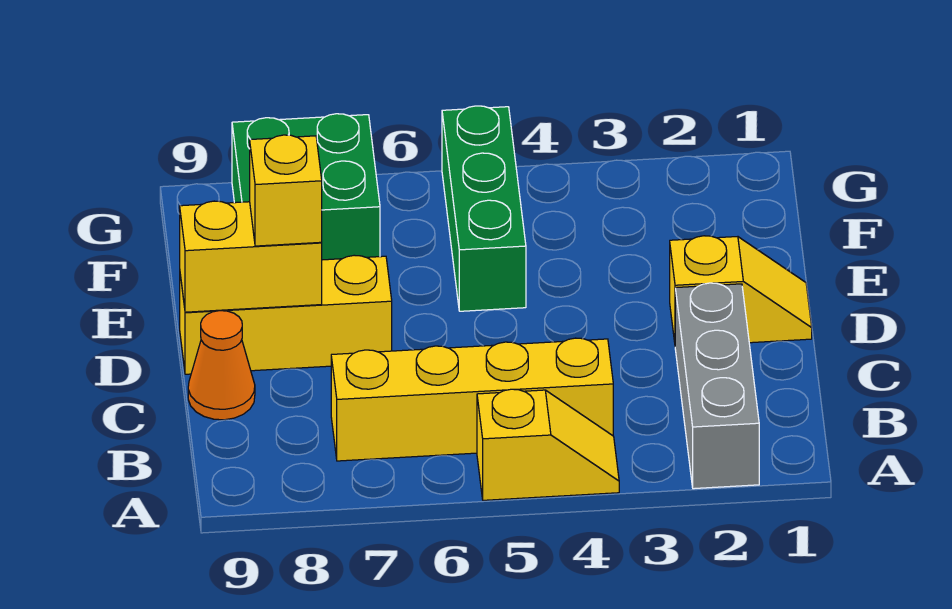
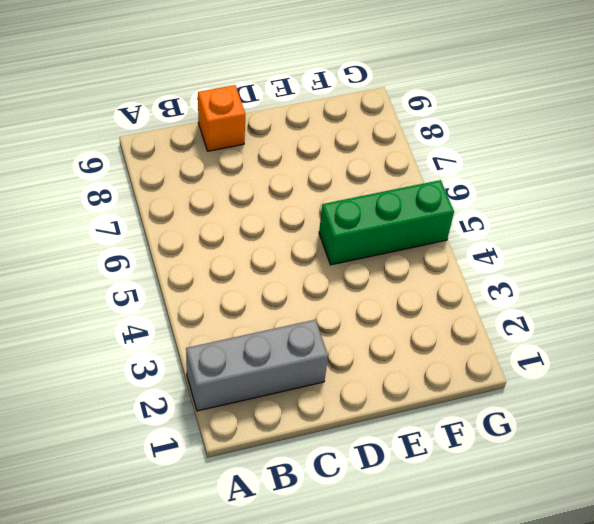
orange brick C9 level 1 -> orange cone C9 level 1
none -> yellow slope A4:A5 level 1 top 5
none -> yellow brick B4:B7 level 1

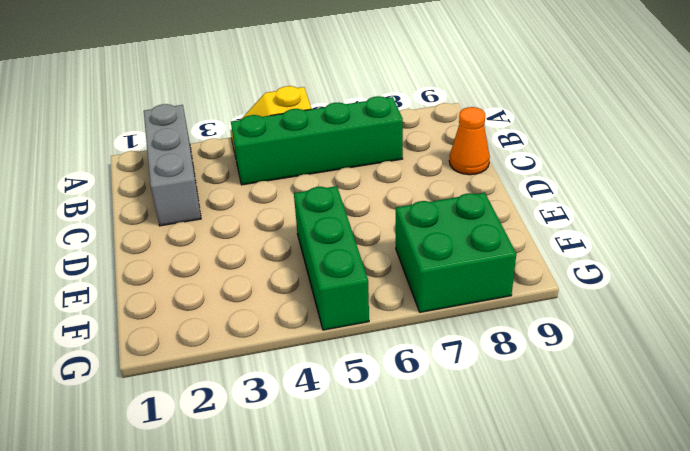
green brick B4:B7 level 1 -> yellow brick B4:B7 level 1
none -> yellow slope D1:D2 level 1 top 2
none -> yellow brick D7:D9 level 1

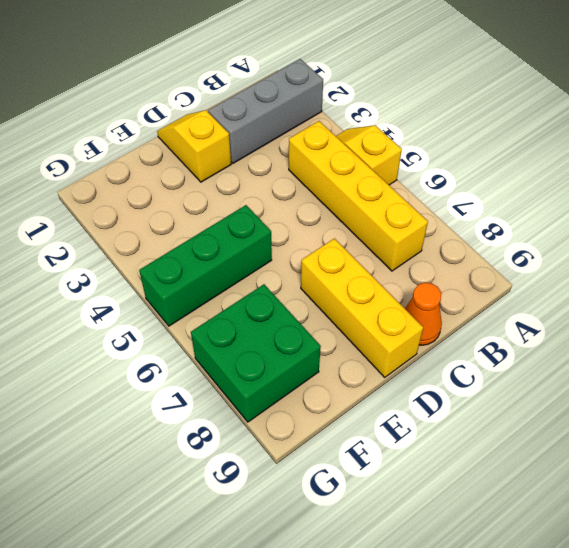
none -> yellow brick D8:D9 level 2
none -> yellow brick D8 level 3

